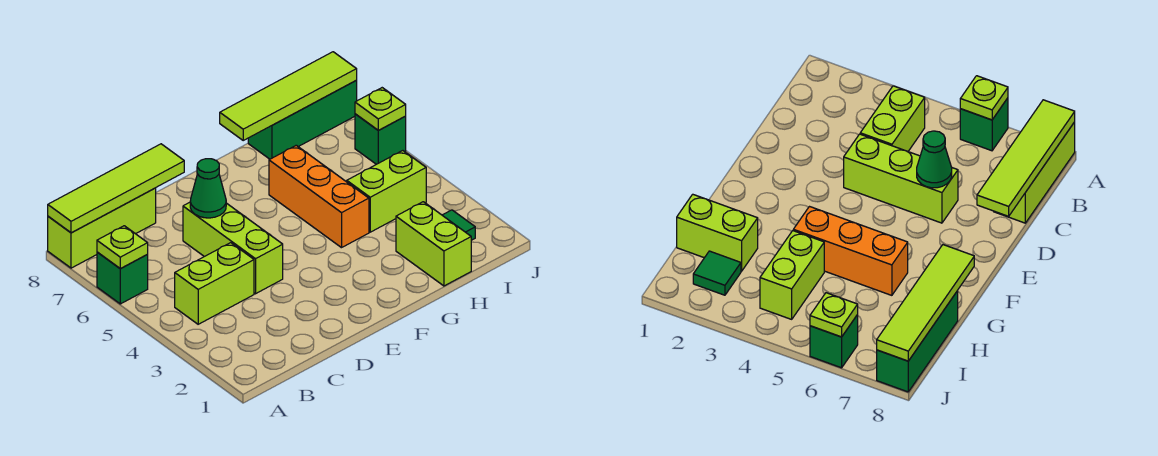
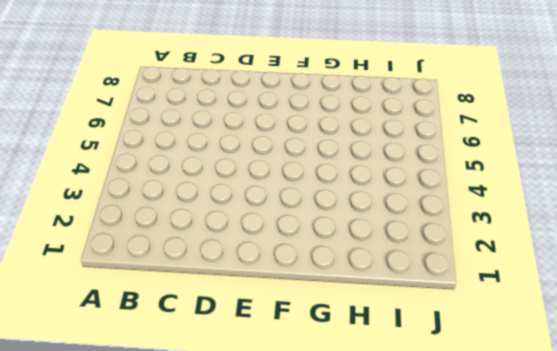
none -> green brick A6 level 1
none -> lime brick A8:C8 level 1
none -> lime brick B4:C4 level 1

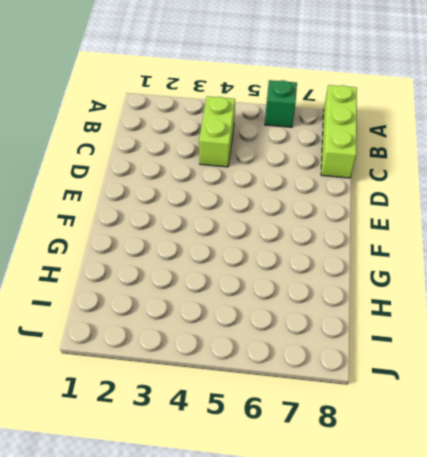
none -> lime brick D4:D6 level 1
none -> orange brick G4:G6 level 1
none -> lime brick H1:H2 level 1

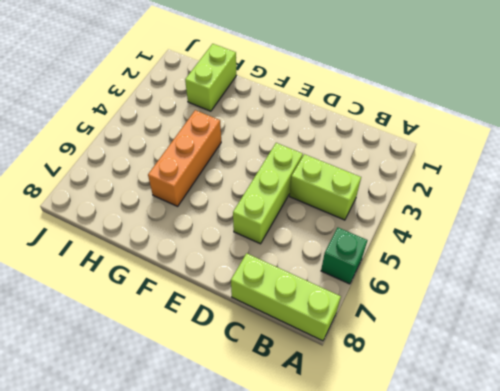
none -> lime brick H4:I4 level 1
none -> green brick H8:J8 level 1
none -> green tile I2 level 1

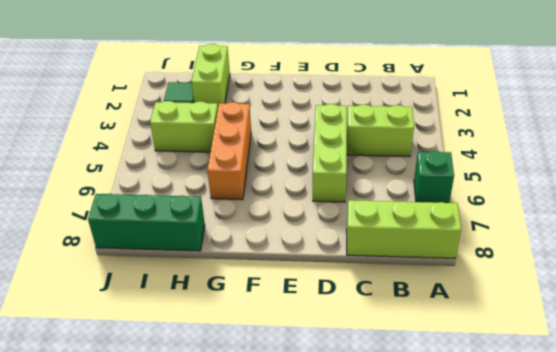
none -> green brick J6 level 1
none -> lime plate A6 level 2
none -> lime tile A8:D8 level 2

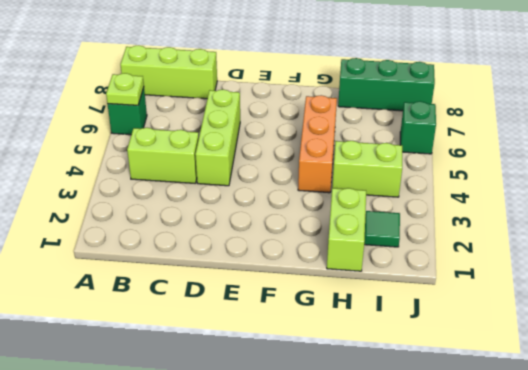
none -> lime tile A8:D8 level 2
none -> green cone D6 level 2
none -> lime tile G8:J8 level 2

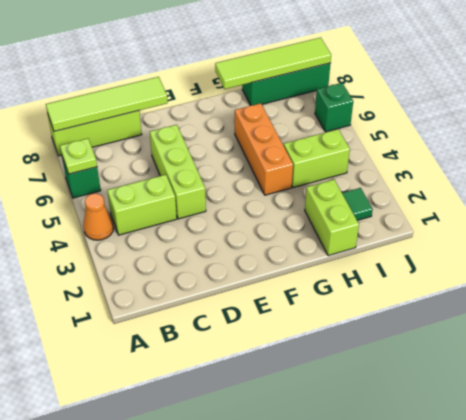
orange cone A4 level 1 -> none
none -> green cone D6 level 2
none -> lime plate J6 level 2

